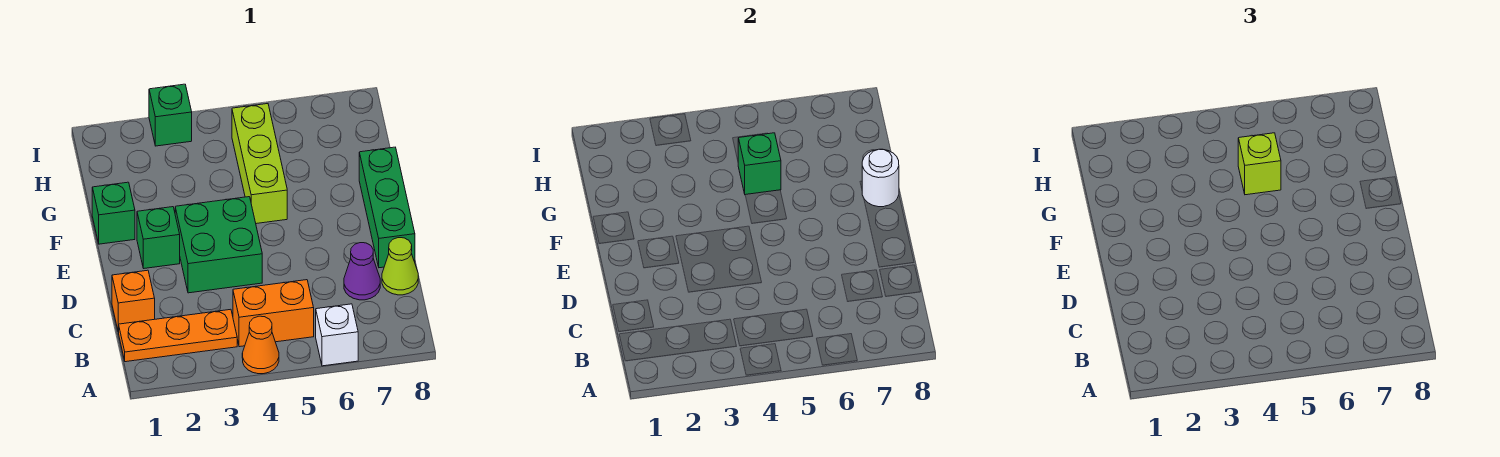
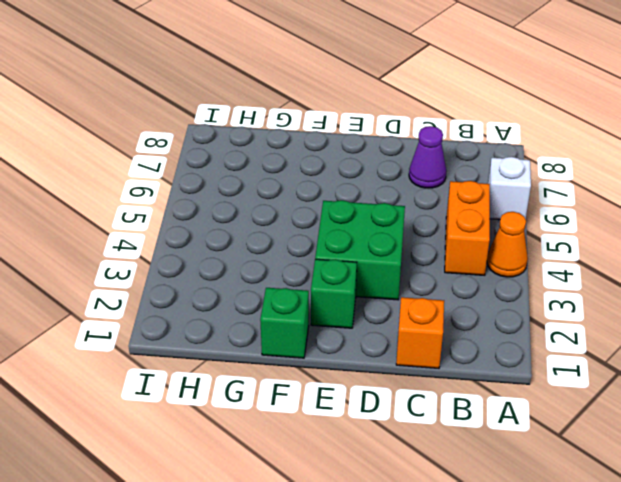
none -> orange plate B1:B3 level 1
none -> lime cone C8 level 1
none -> green brick D8:F8 level 1

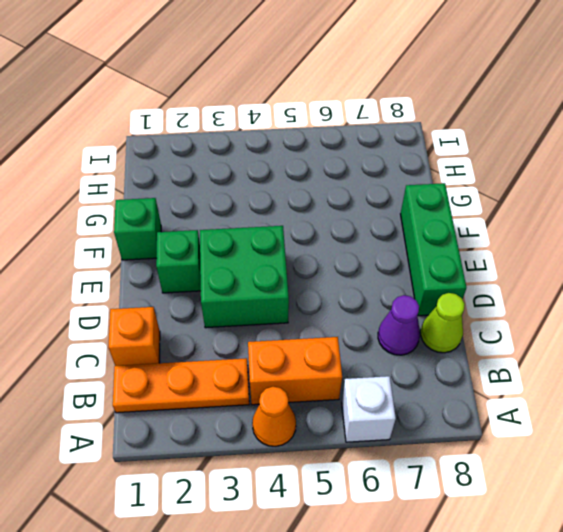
none -> lime brick F5:H5 level 1
none -> green brick I3 level 1
none -> white round brick F8 level 2

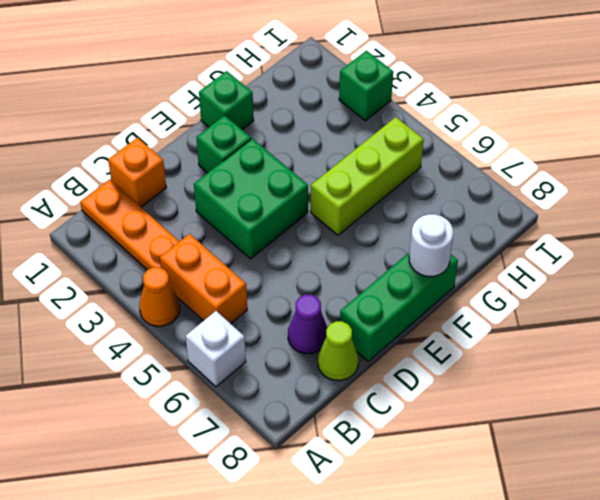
none -> green brick G5 level 2
none -> lime brick G5 level 3

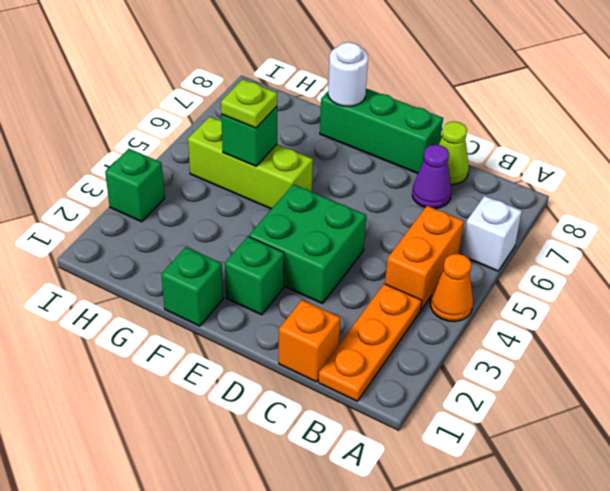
lime plate G5 level 3 -> lime brick G5 level 3

